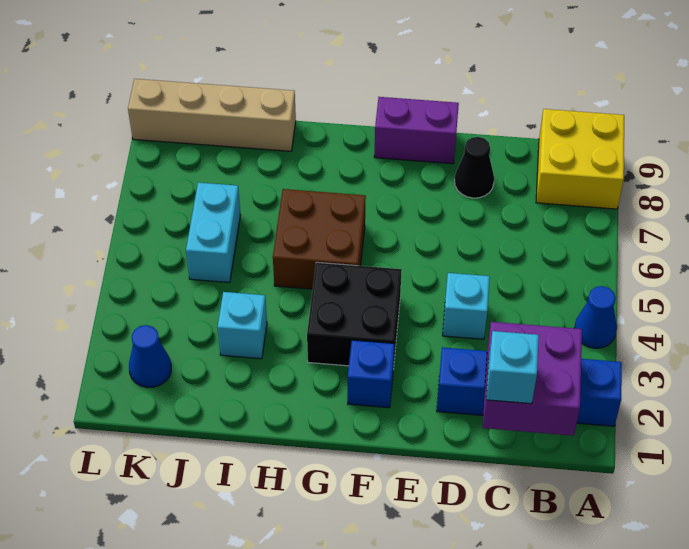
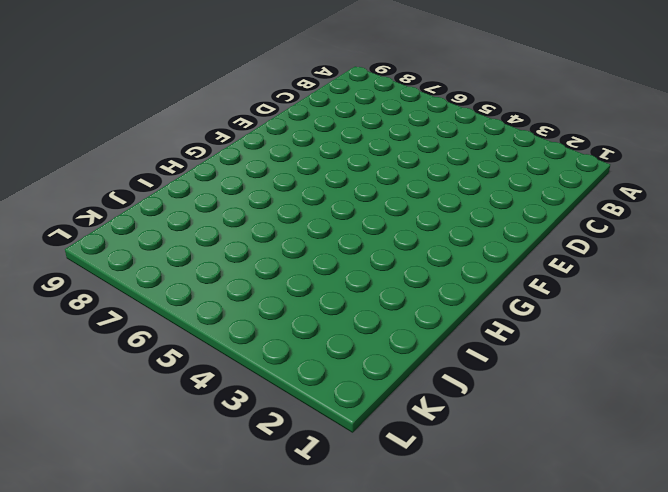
none -> blue brick A2:D2 level 1
none -> blue cone A4 level 1
none -> yellow brick A8:B9 level 1

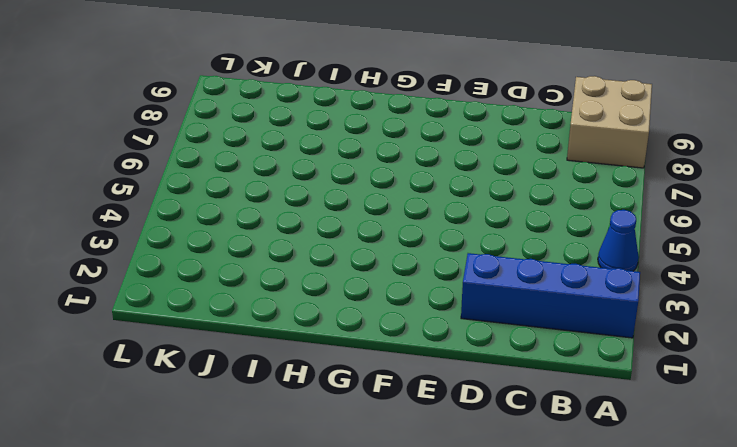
tan brick A8:B9 level 1 -> yellow brick A8:B9 level 1
none -> cyan brick D4 level 1
none -> black cone D8 level 1
none -> purple brick E9:F9 level 1

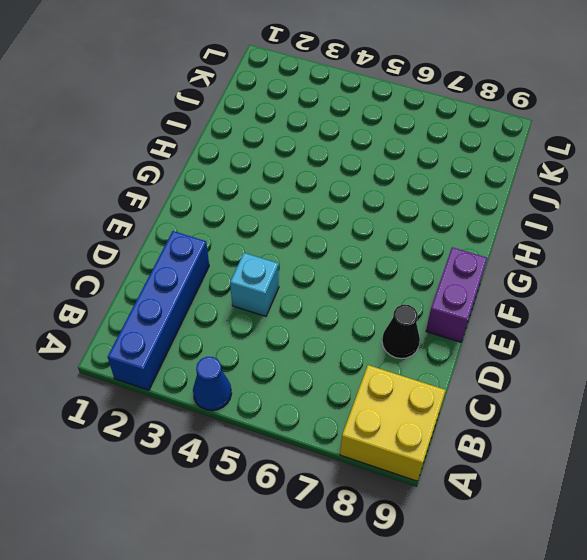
none -> blue brick F2 level 1
none -> black brick F3:G4 level 1
none -> brown brick G5:H6 level 1

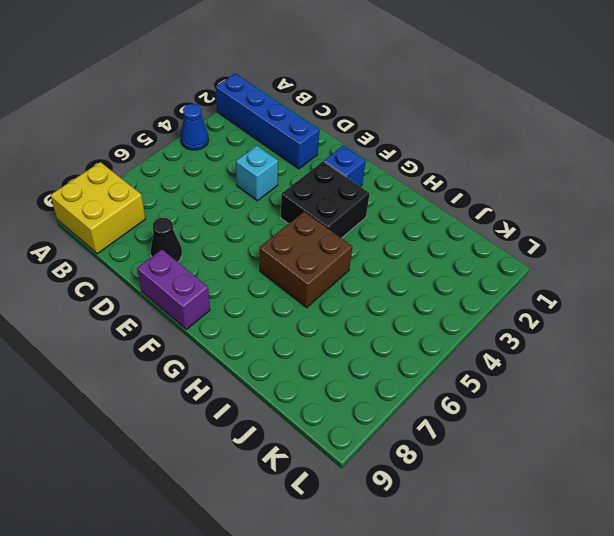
none -> cyan brick I3 level 1
none -> tan brick I9:L9 level 1
none -> cyan brick J5:J6 level 1

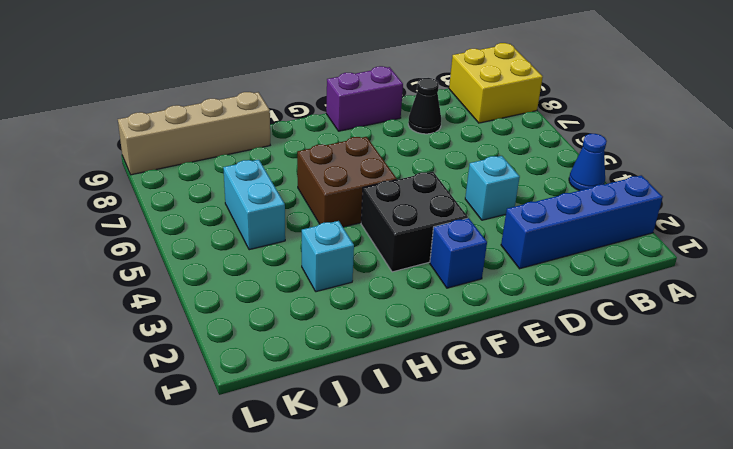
none -> blue cone K2 level 1
none -> purple brick B1:C2 level 2
none -> cyan brick C1 level 3

